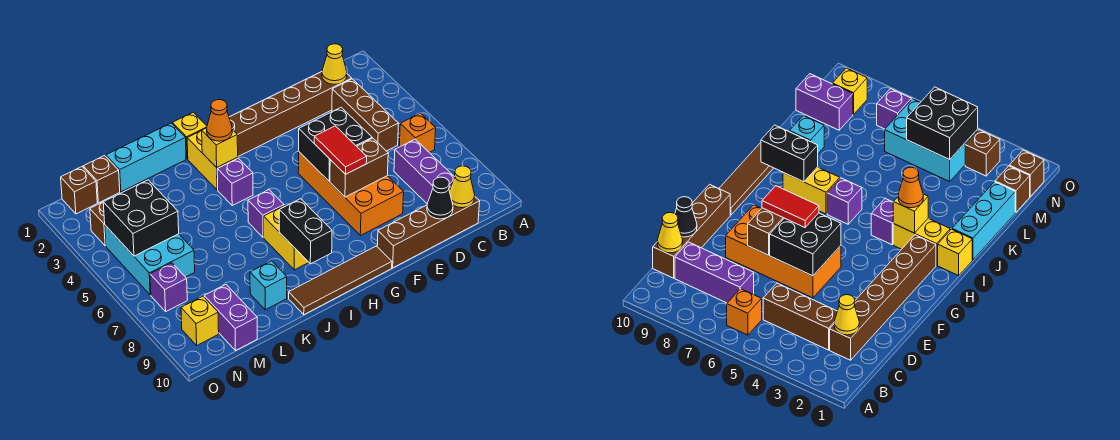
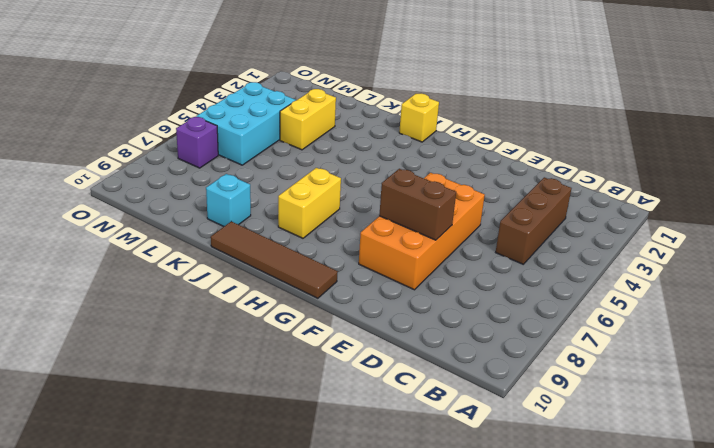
yellow brick L3:L4 level 1 -> yellow brick I2:I3 level 1
none -> orange brick B6 level 1
none -> brown brick C2:H2 level 1
none -> purple brick C7:C9 level 1
none -> brown brick C10:F10 level 1

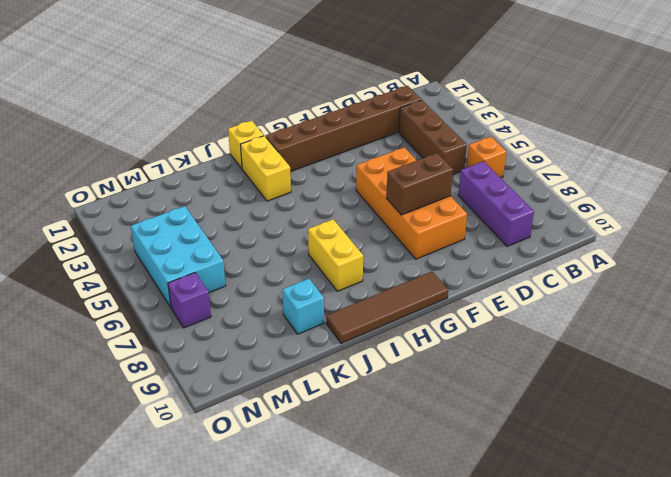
none -> brown brick C10:F10 level 1
none -> purple brick I4 level 1
none -> purple brick I6 level 1
none -> cyan brick J1:L1 level 1

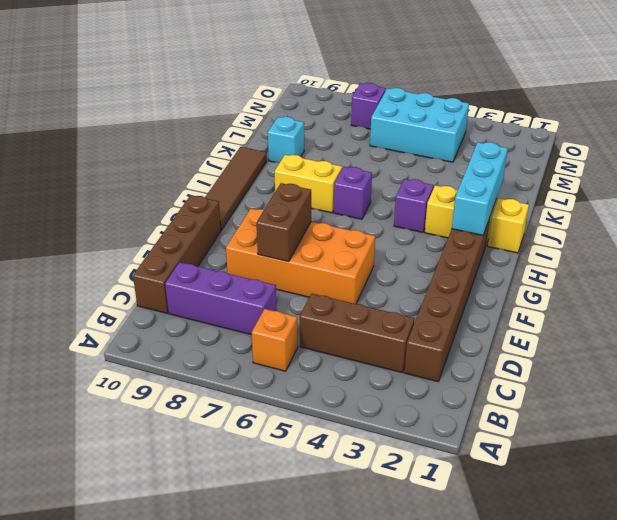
cyan brick H2:J2 level 2 -> cyan brick J1:L1 level 1
none -> brown brick M1 level 1
none -> purple brick M9:M10 level 1
none -> brown brick N1 level 1
none -> brown brick N3 level 1

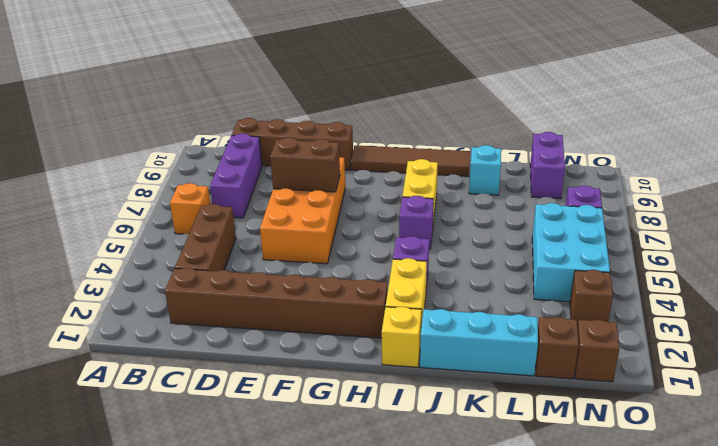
none -> yellow brick N9 level 1
none -> yellow cone C2 level 2
none -> yellow cone C10 level 2
none -> black cone D10 level 2

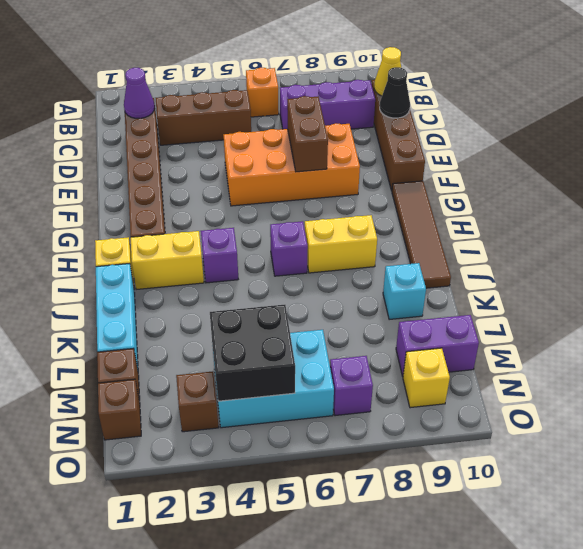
purple cone C2 level 2 -> yellow cone C2 level 2
none -> black brick E5:F6 level 2
none -> yellow brick I3 level 2
none -> black brick I8:I9 level 2
none -> red tile F6:F7 level 3

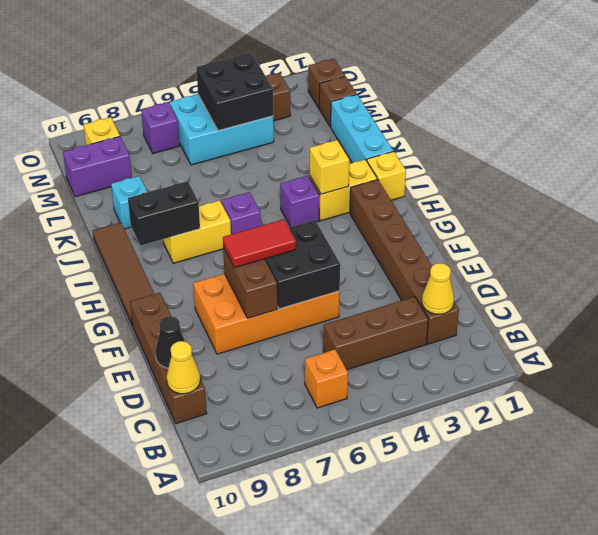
none -> purple brick C7:C9 level 1
none -> orange cone I3 level 3

